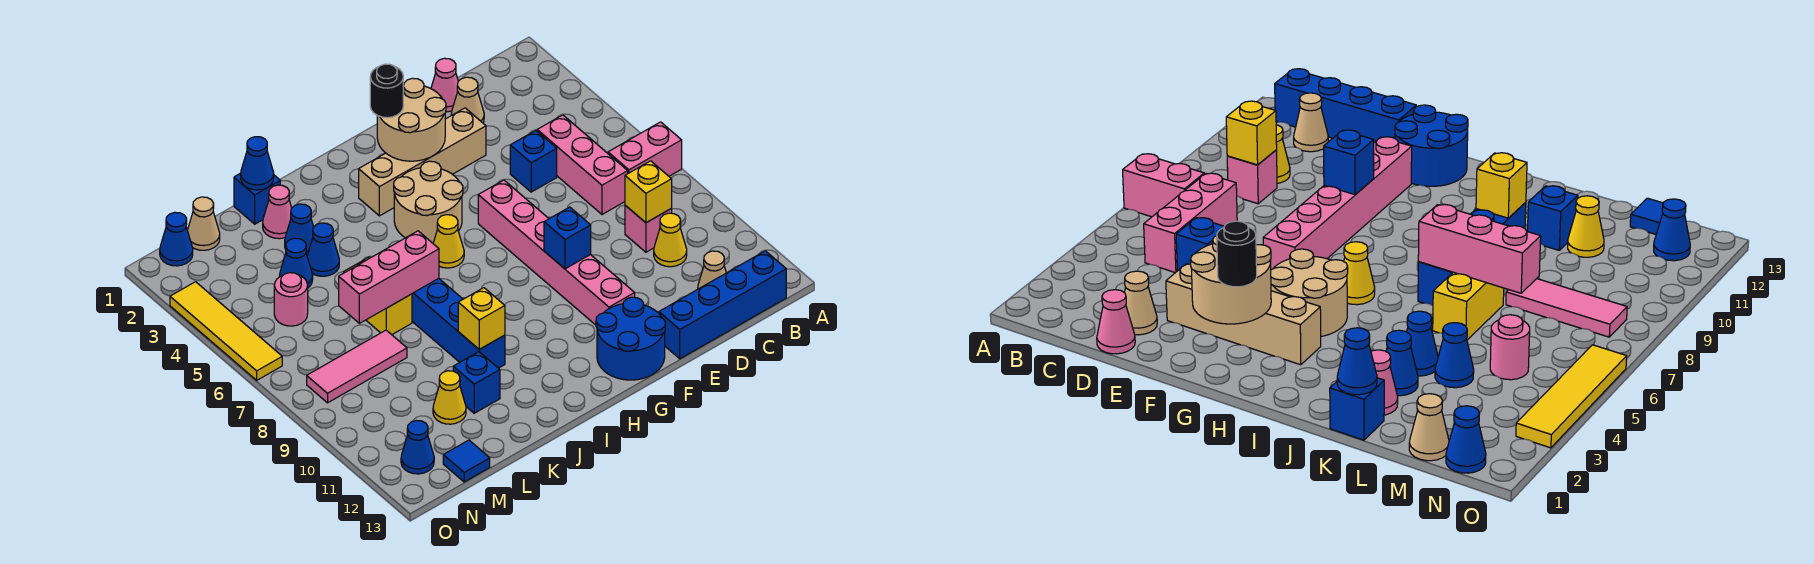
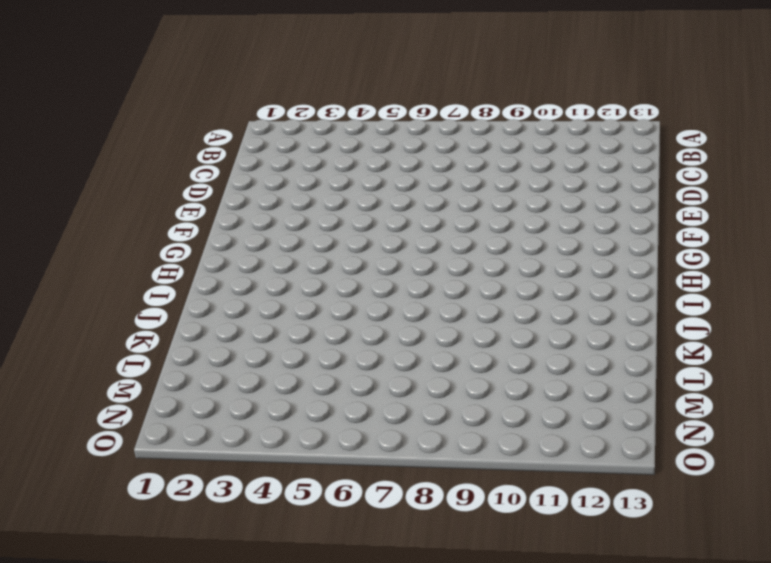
none -> pink brick A7:B7 level 1
none -> blue brick B13:E13 level 1
none -> pink brick C5:C7 level 1
none -> pink brick C9 level 1

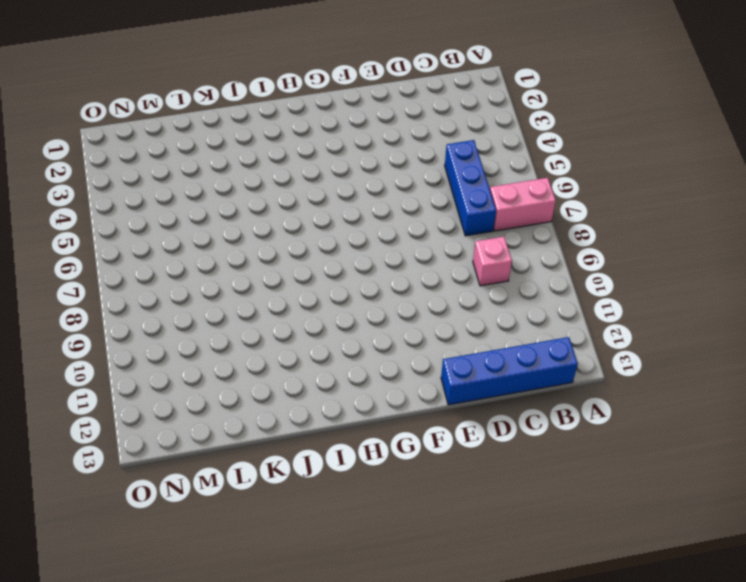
blue brick C5:C7 level 1 -> pink brick C5:C7 level 1
none -> yellow cone C10 level 1
none -> tan cone C12 level 1
none -> pink cone D1 level 1
none -> tan cone D2 level 1

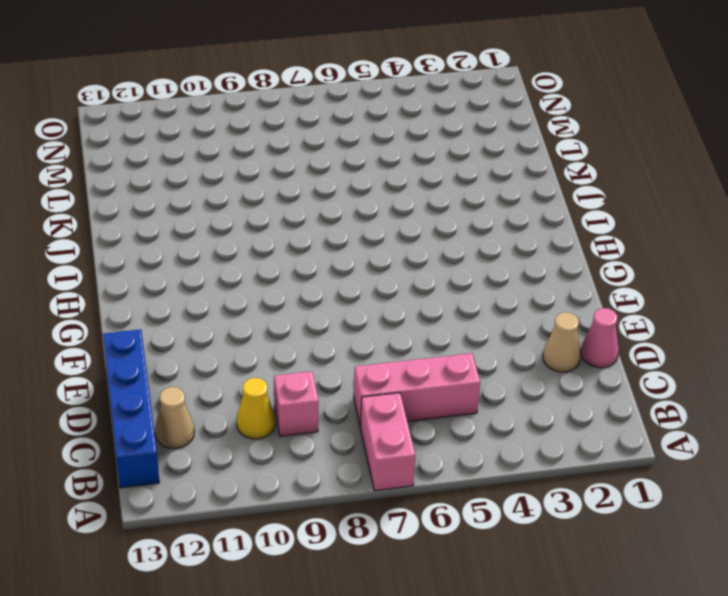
none -> blue brick D5 level 1
none -> tan brick E3:H3 level 1
none -> pink brick F6:F11 level 1
none -> blue round brick F12:G13 level 1

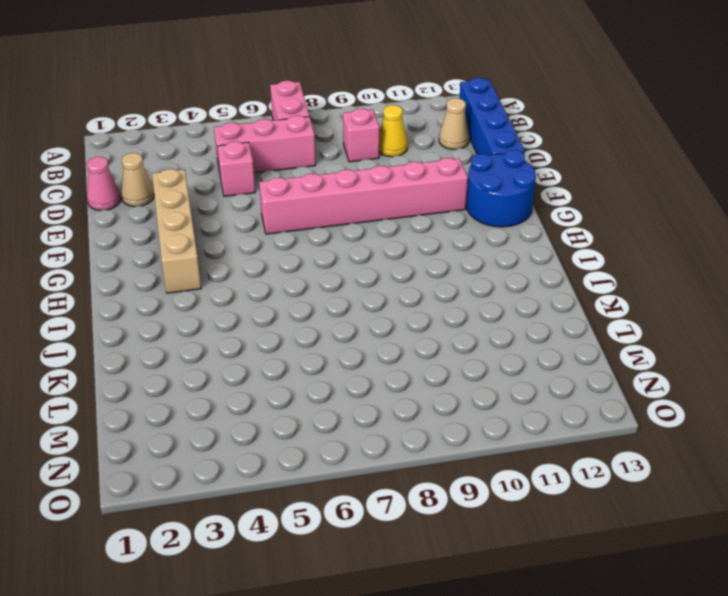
pink brick D5 level 1 -> blue brick D5 level 1
none -> tan round brick G4:H5 level 1
none -> yellow cone H6 level 1
none -> blue brick J7:J10 level 1
none -> blue brick K1 level 1

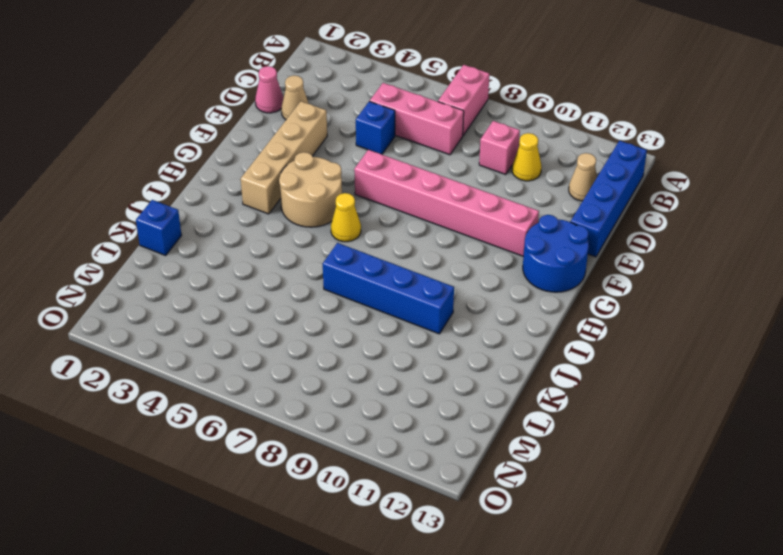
none -> pink cone K2 level 1
none -> blue cone K3 level 1
none -> blue cone K4 level 1
none -> yellow brick K6:K7 level 1

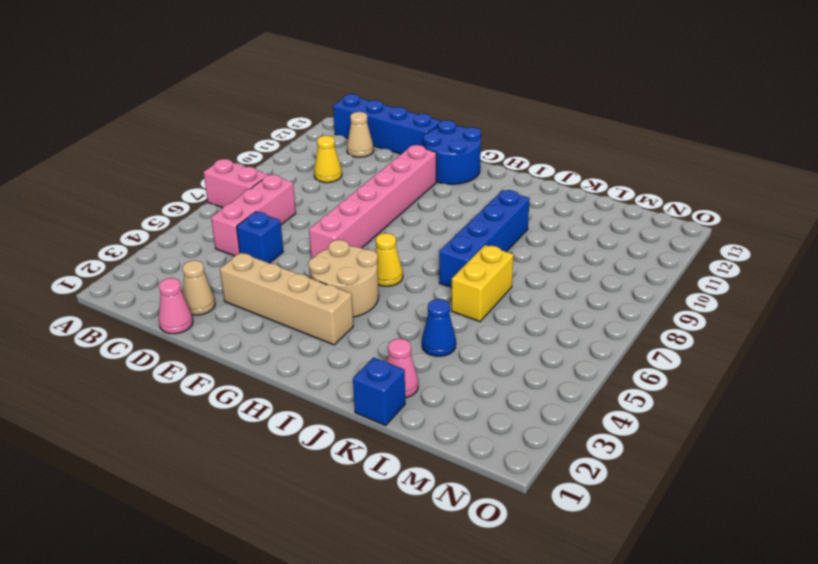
none -> pink brick C9 level 1
none -> blue cone K3 level 1
none -> blue brick K11 level 1
none -> blue cone L4 level 1

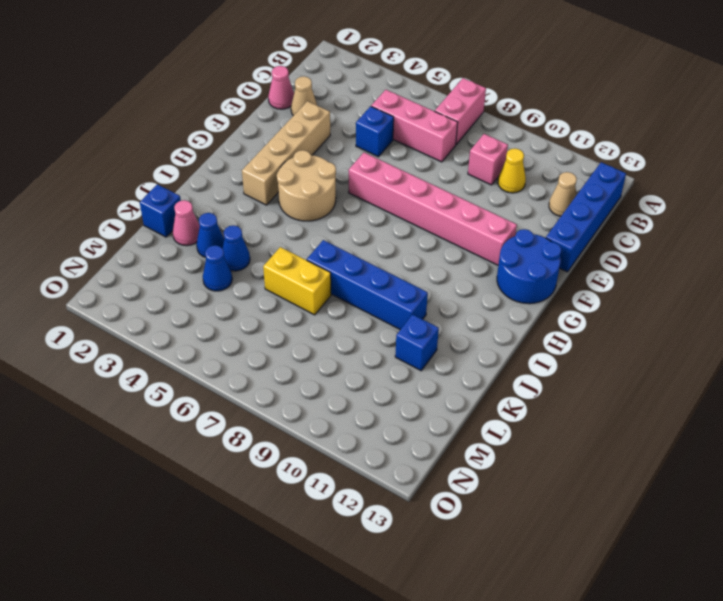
none -> yellow cone H6 level 1
none -> pink tile L8:N8 level 1
none -> yellow cone L11 level 1
none -> tan cone M1 level 1

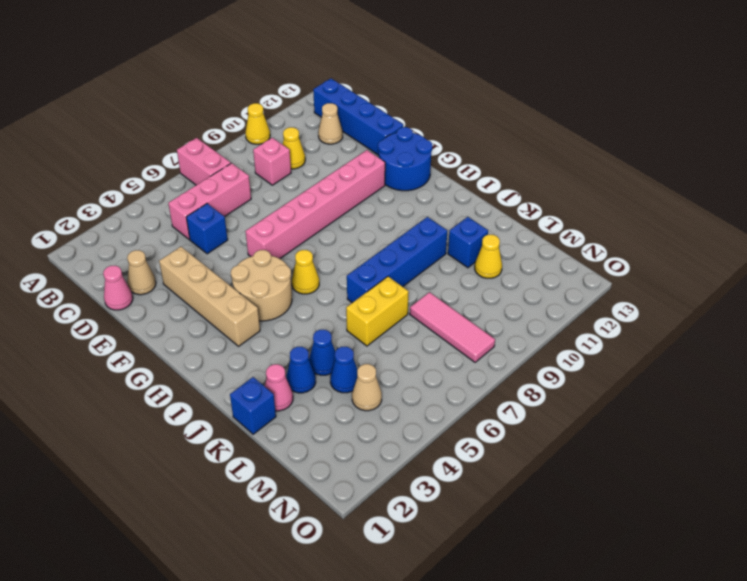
yellow cone A10 level 1 -> none
tan cone M4 level 1 -> tan cone M1 level 1
none -> pink round brick M5 level 1
none -> blue tile M13 level 1
none -> blue cone N1 level 1
none -> blue cone N12 level 1

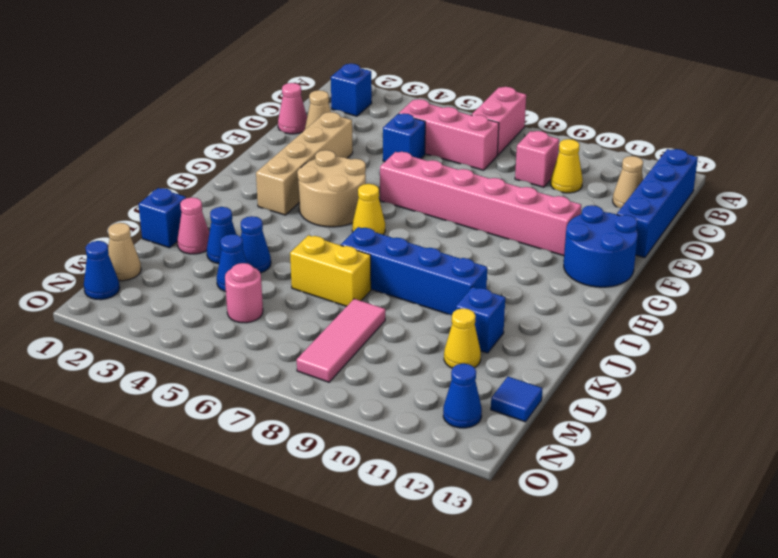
blue brick B2 level 1 -> blue brick F9 level 2
none -> yellow tile O3:O6 level 1
none -> yellow brick C9 level 2
none -> tan round brick F2:G3 level 2
none -> pink brick J7:L7 level 2

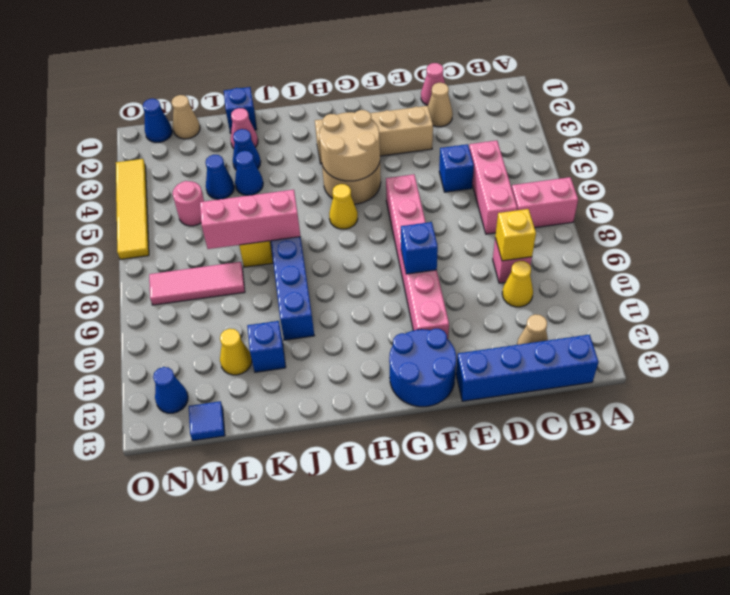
tan round brick G4:H5 level 2 -> tan round brick F2:G3 level 2
none -> yellow brick J10 level 2
none -> blue cone K1 level 2
none -> black round brick G2 level 3

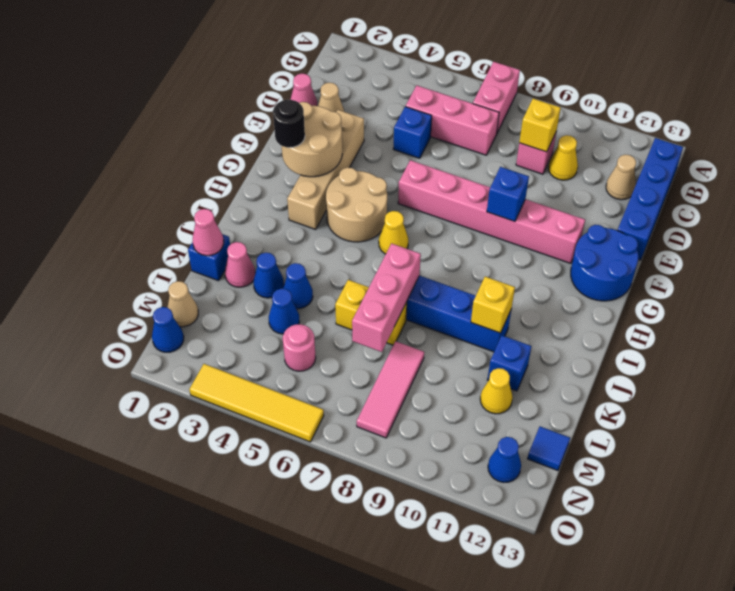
pink cone K1 level 2 -> blue cone K1 level 2

